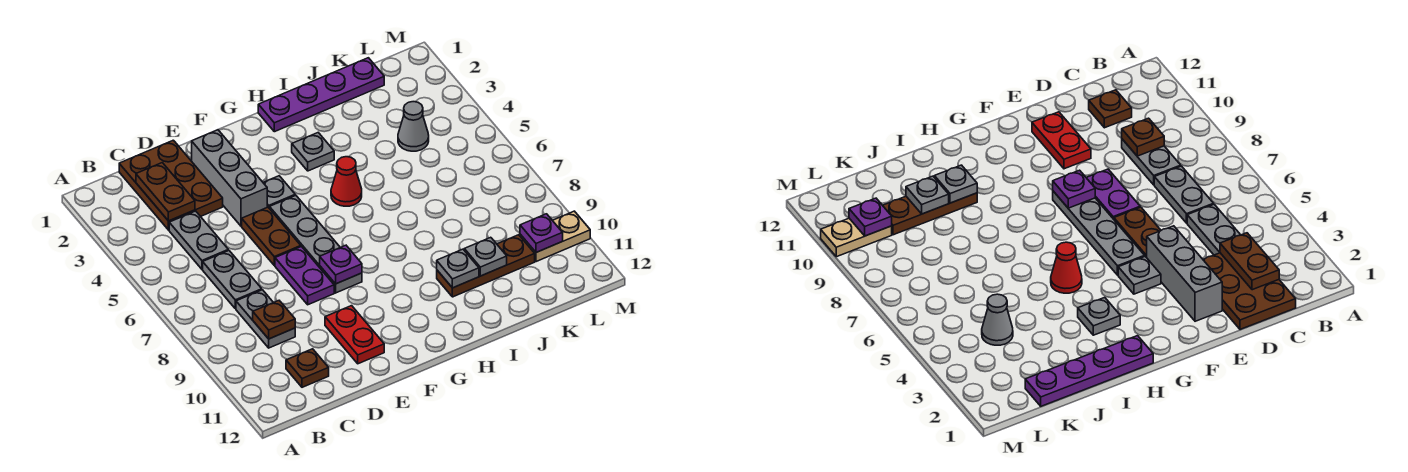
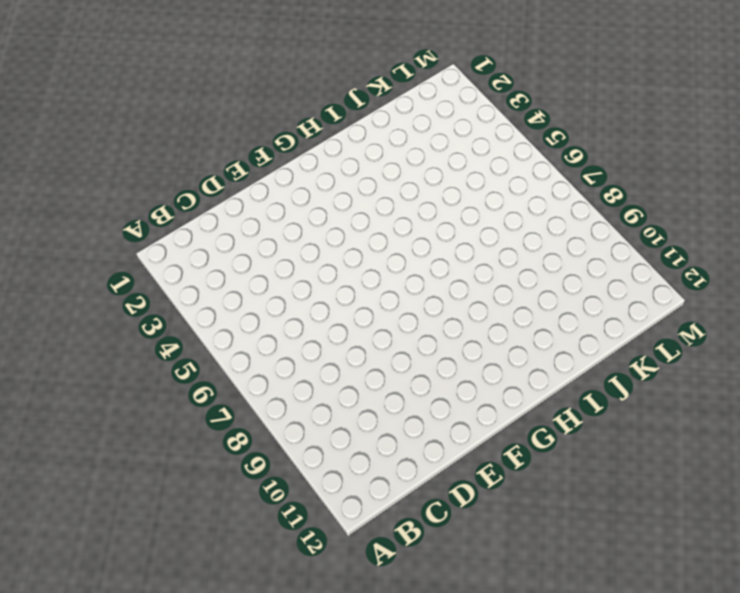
none -> brown plate C1:D3 level 1
none -> grey plate C4:C5 level 1
none -> grey plate C6:C7 level 1

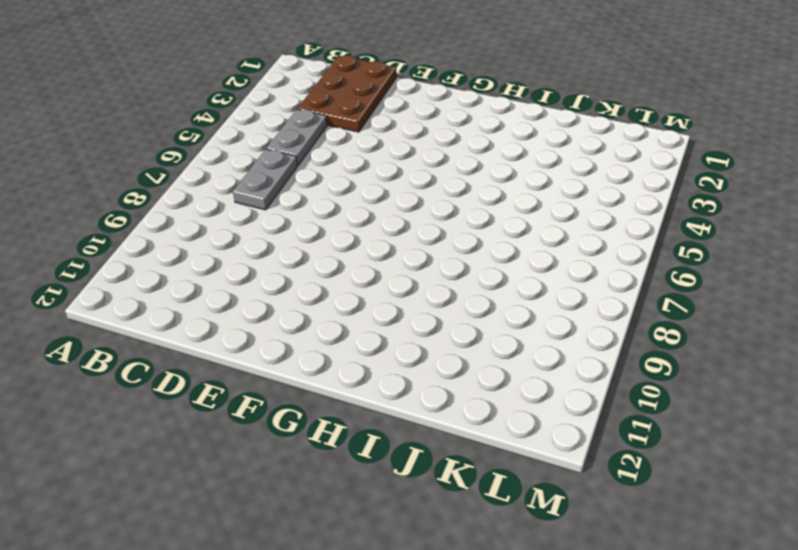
none -> grey plate C8:C9 level 1
none -> brown plate C11 level 1
none -> grey brick E2:E4 level 1

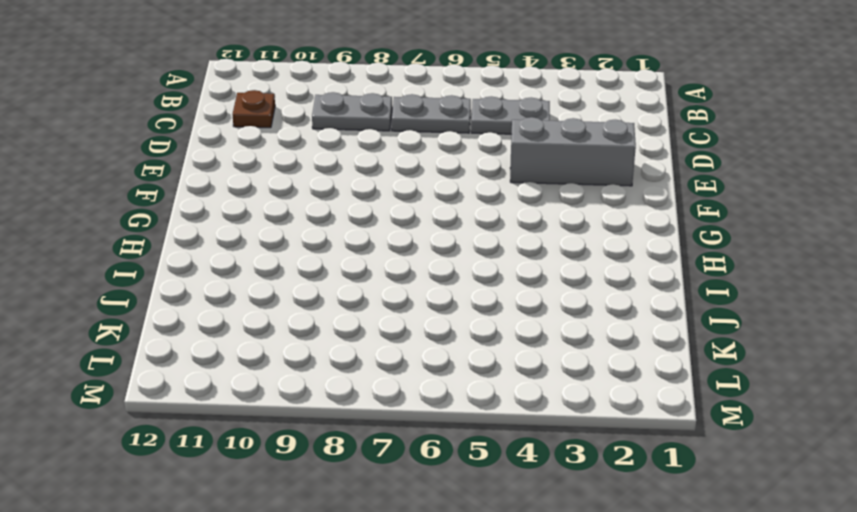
none -> brown plate C1:D3 level 1
none -> brown plate E5:E6 level 1
none -> purple plate E7:E8 level 1

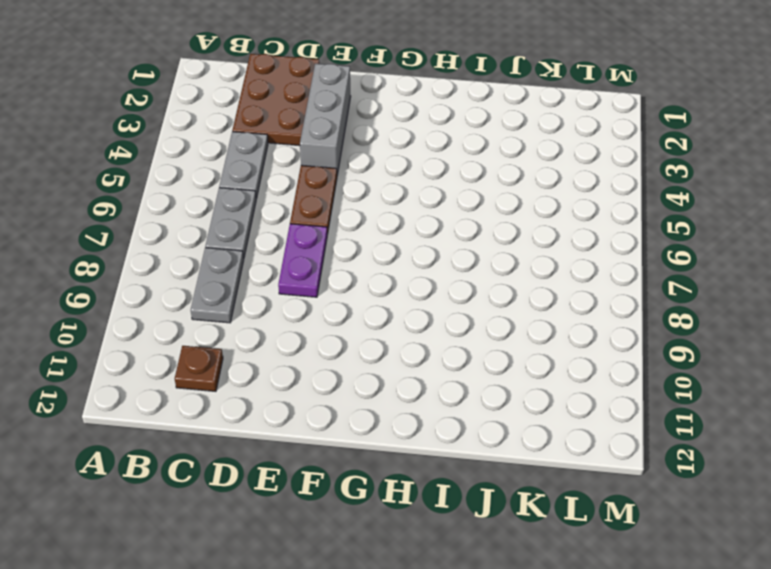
none -> red plate E10:E11 level 1
none -> grey plate F4 level 1
none -> grey plate F5:F8 level 1

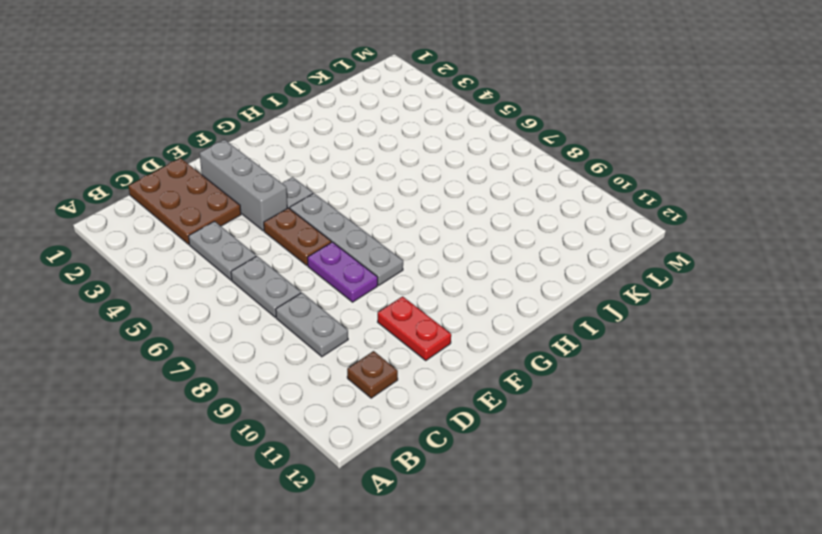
none -> purple plate H1:K1 level 1
none -> grey plate H3 level 1
none -> red cone H5 level 1

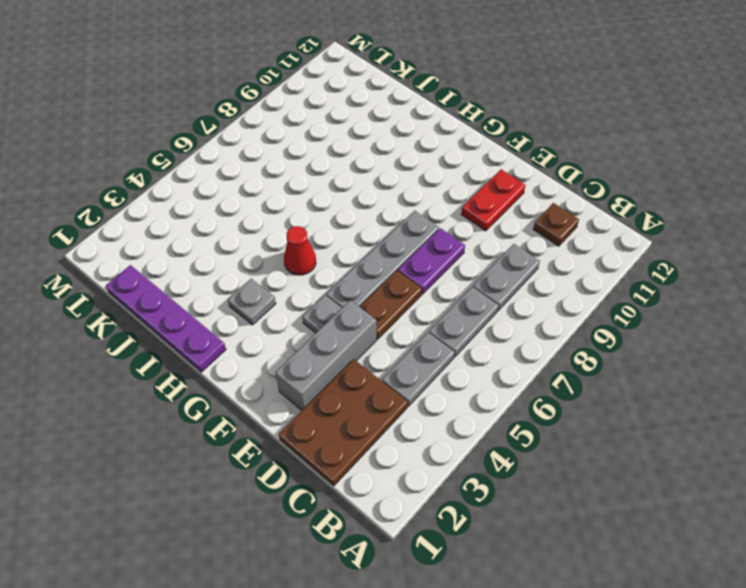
none -> brown plate I10:K10 level 1
none -> grey cone K4 level 1
none -> tan plate L10:M10 level 1

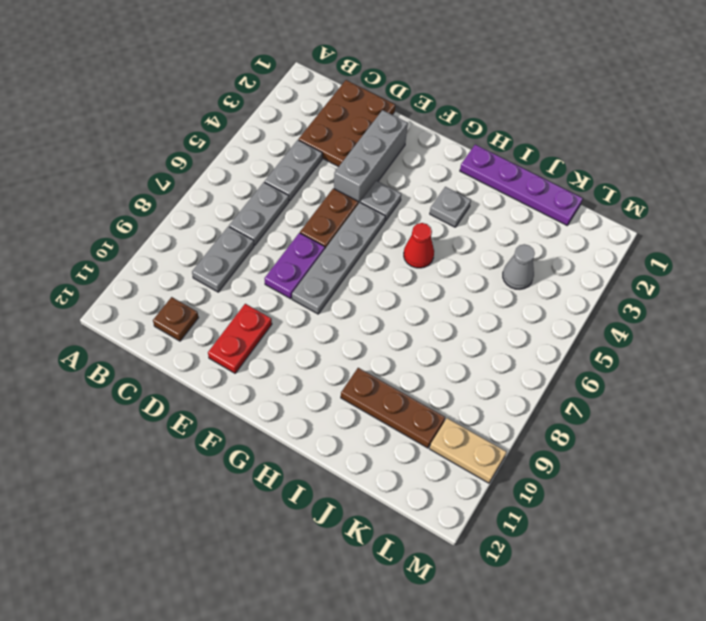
none -> brown plate C2:C3 level 2
none -> brown plate C9 level 2
none -> purple plate F8 level 2

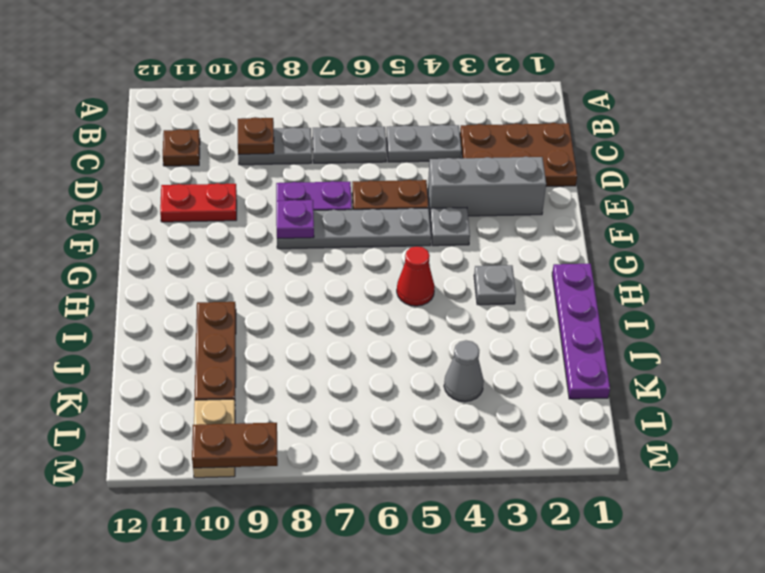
brown plate M9:M10 level 2 -> brown plate C2:C3 level 2
none -> grey plate I10 level 2
none -> grey plate J10 level 2
none -> purple plate L10 level 2

